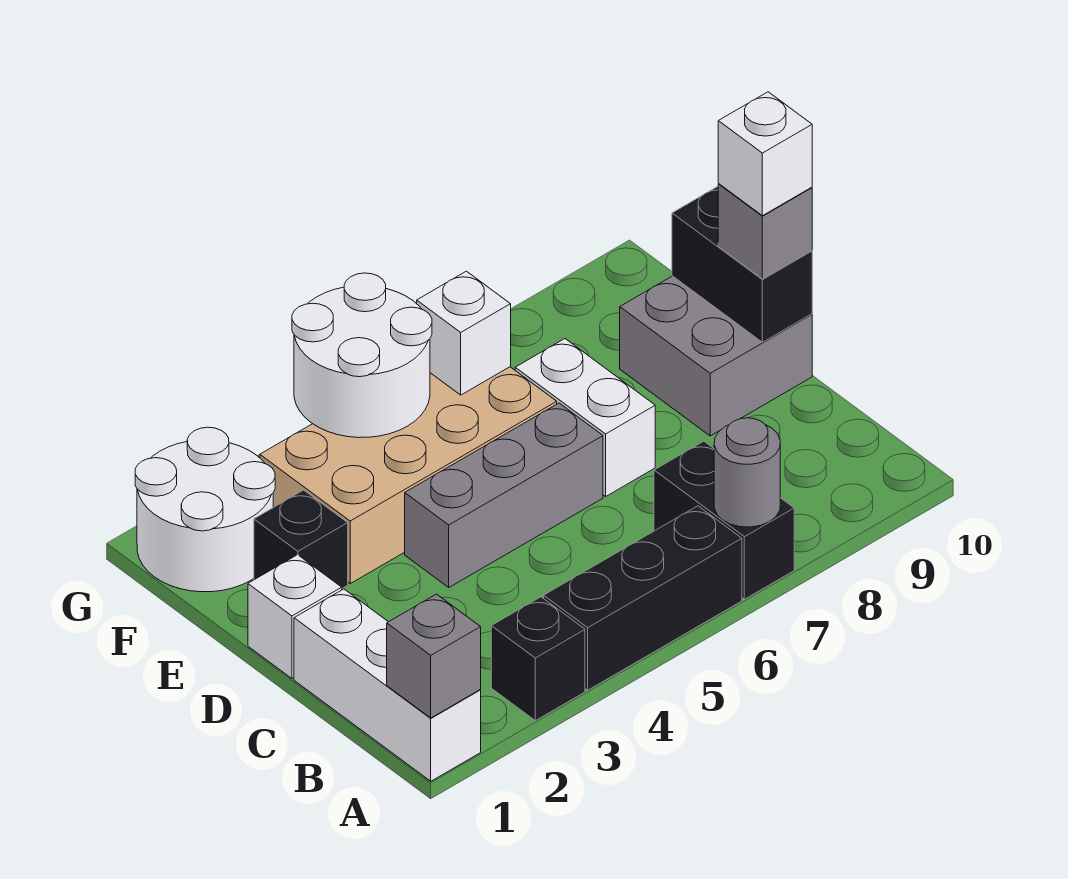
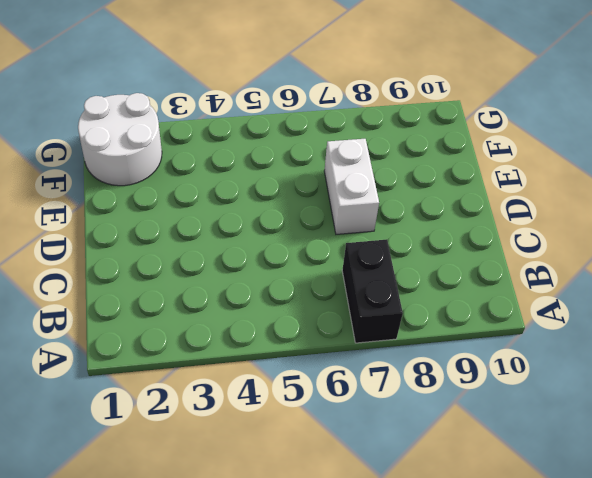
none -> white brick A1:C1 level 1
none -> black brick A3 level 1
none -> black brick A4:A6 level 1

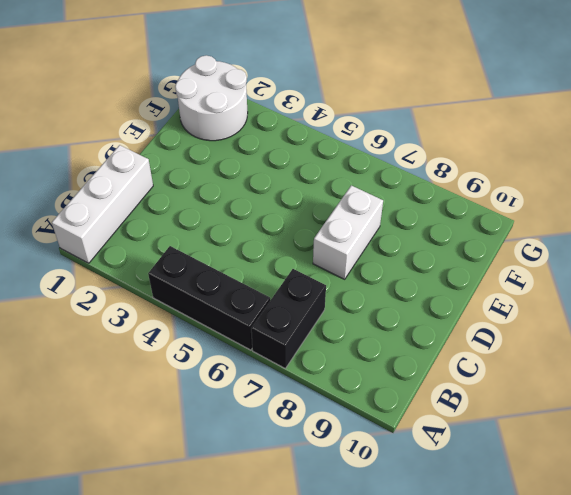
none -> black brick A3 level 1
none -> white brick D1 level 1
none -> grey brick D4:D6 level 1

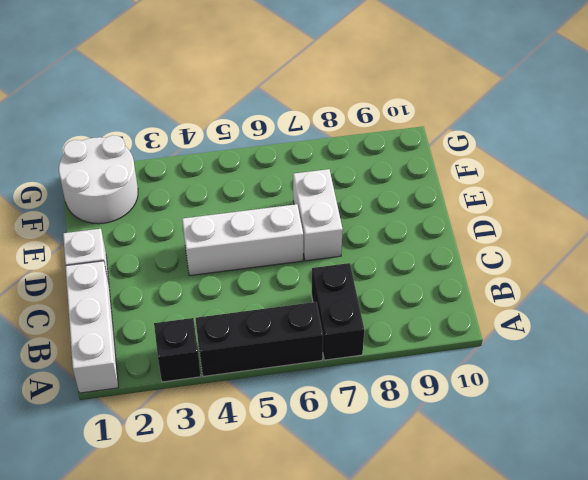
white brick D4:D6 level 1 -> grey brick D4:D6 level 1
none -> grey brick D9:E10 level 1
none -> black brick E2 level 1
none -> tan brick E3:F6 level 1

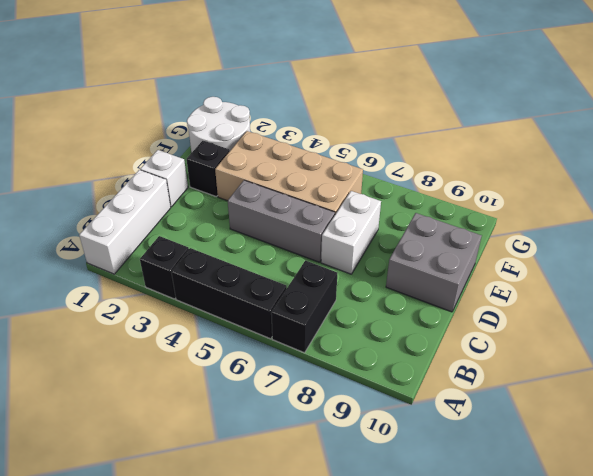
none -> grey brick A1 level 2
none -> grey round brick A7 level 2
none -> black brick D10:E10 level 2

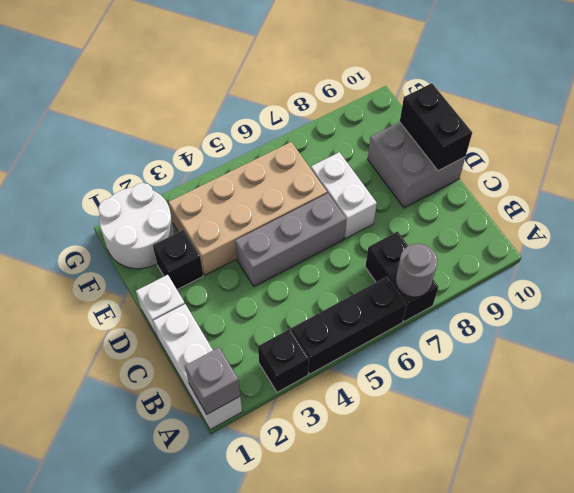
none -> white round brick F4:G5 level 2
none -> white brick F6 level 2
none -> grey brick D10 level 3

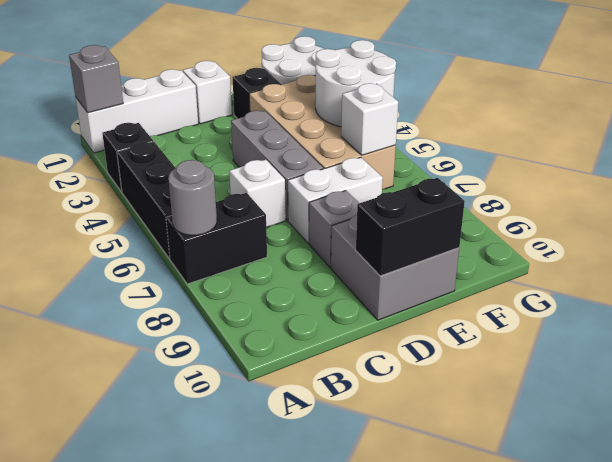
white brick C6 level 1 -> white brick D10 level 4
grey brick D8 level 1 -> grey brick D10 level 3

